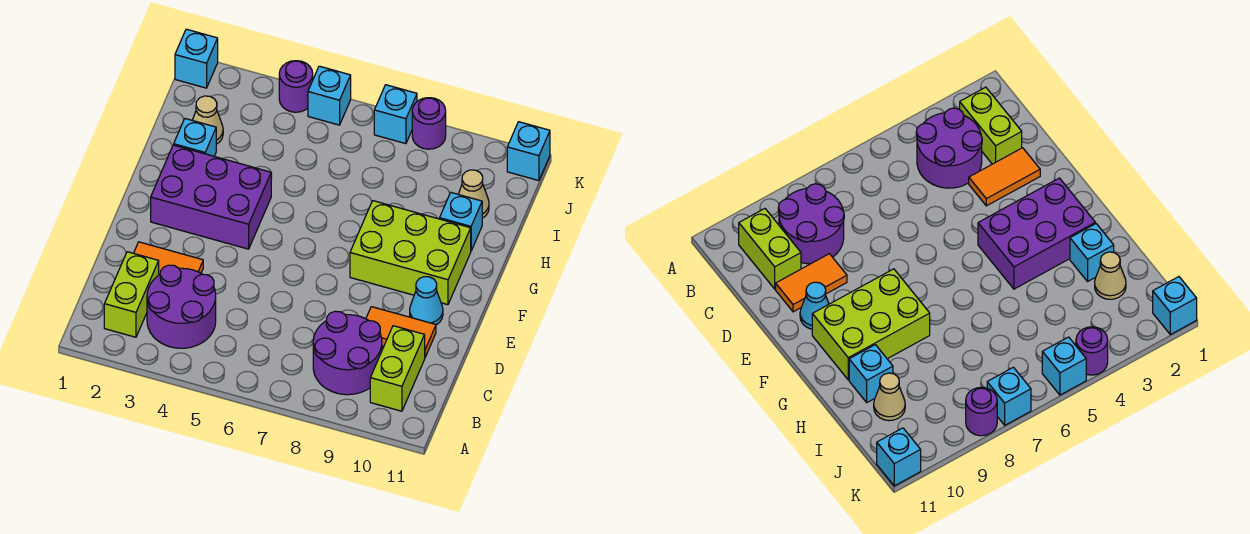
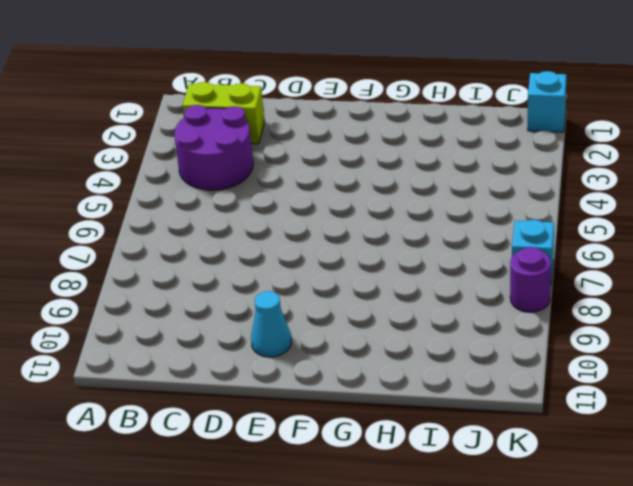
none -> purple round brick B8:C9 level 1
none -> lime brick B10:C10 level 1
none -> orange tile D2:D3 level 1

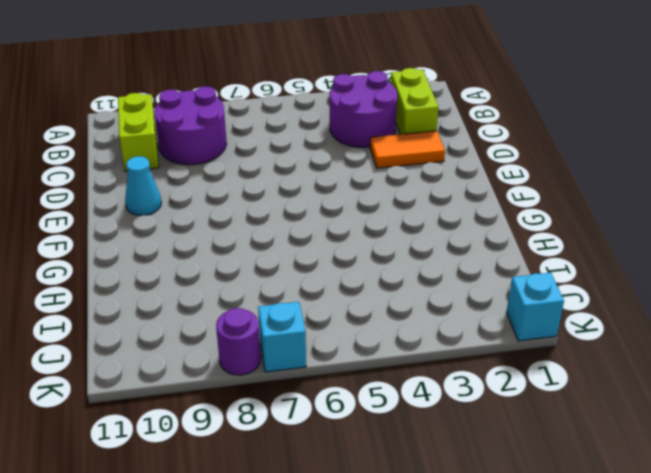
none -> orange tile D9:D10 level 1
none -> purple brick F2:G4 level 1
none -> lime brick F8:G10 level 1

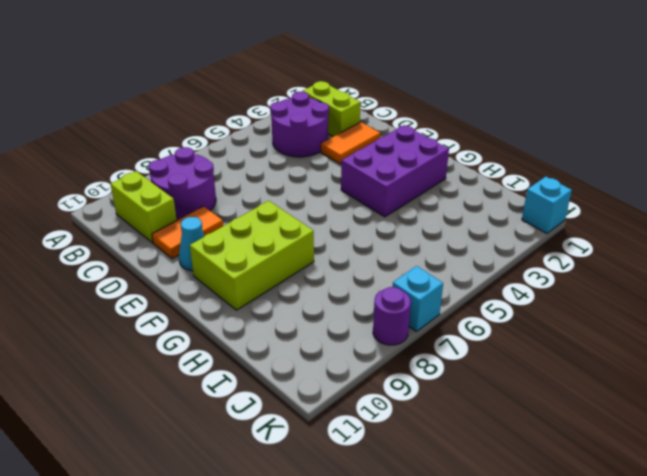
none -> cyan brick H2 level 1
none -> cyan brick H10 level 1
none -> tan cone I2 level 1

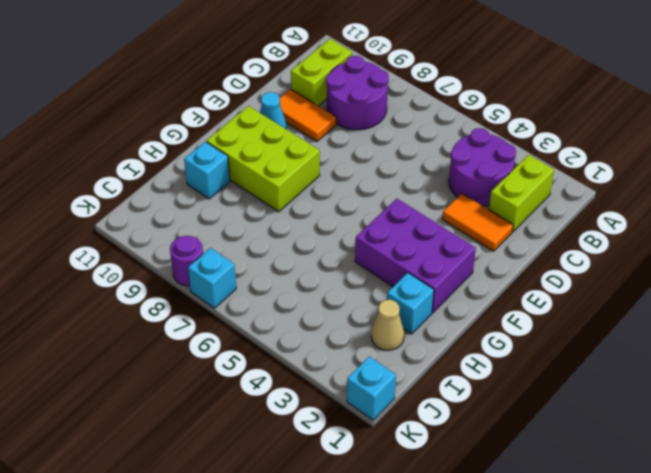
none -> tan cone I10 level 1
none -> purple round brick K4 level 1
none -> cyan brick K5 level 1

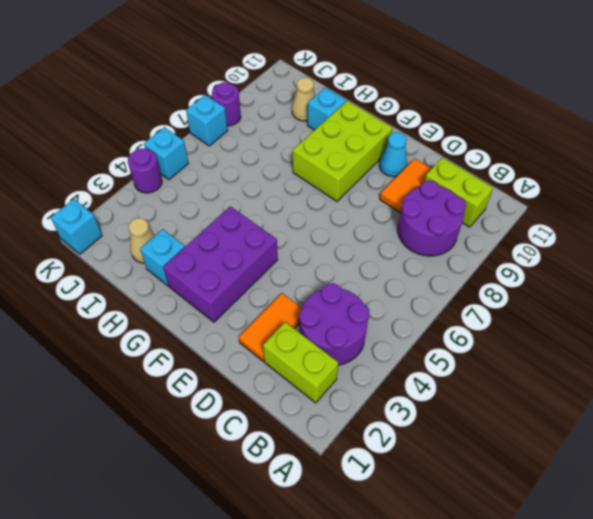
none -> cyan brick K11 level 1

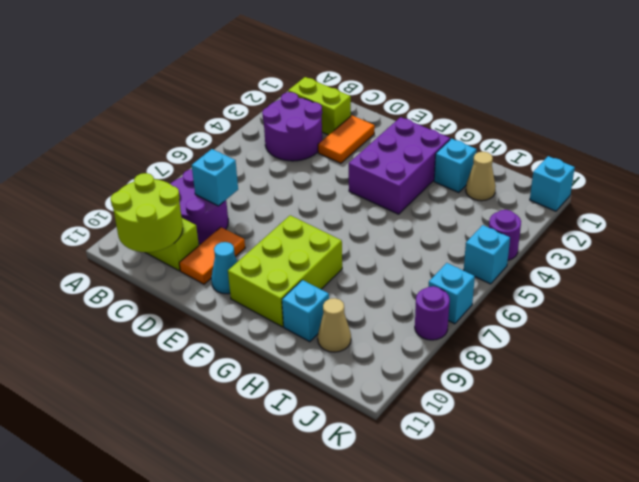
lime round brick B10:C11 level 2 -> none
cyan brick C8 level 2 -> cyan brick K11 level 1

